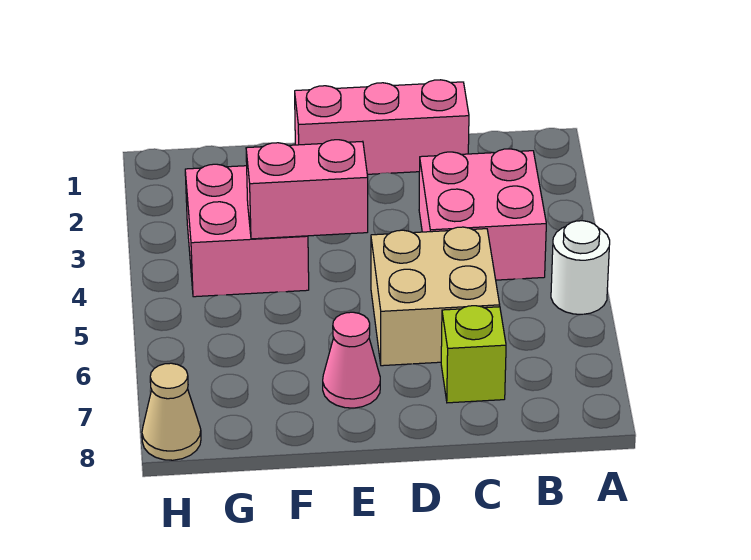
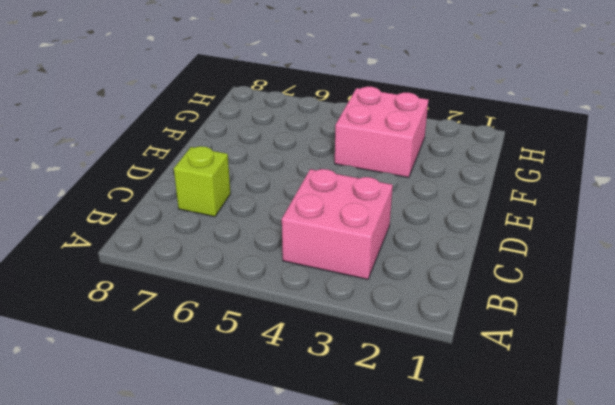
none -> white round brick A5 level 1
none -> pink brick C1:E1 level 1

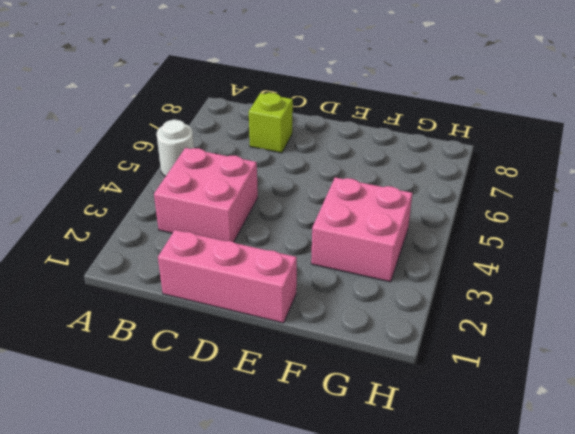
none -> tan brick C5:D6 level 1
none -> pink cone E7 level 1

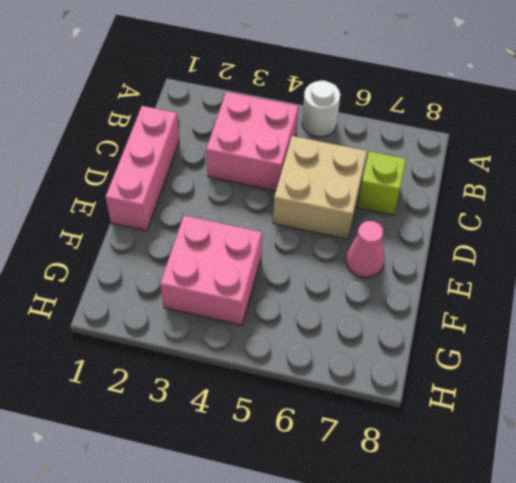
none -> tan cone H8 level 1
none -> pink brick E4:F4 level 2

